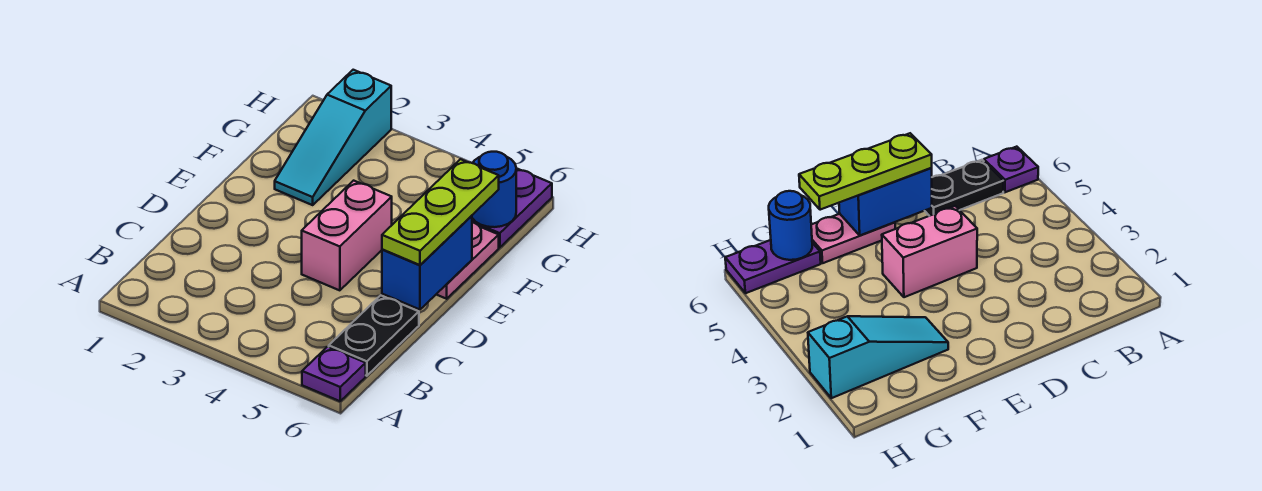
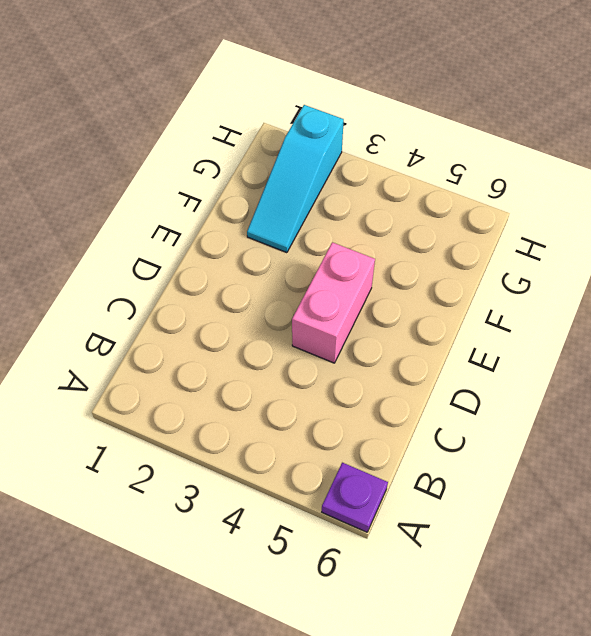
none -> black plate B6:C6 level 1
none -> pink plate E6:F6 level 1

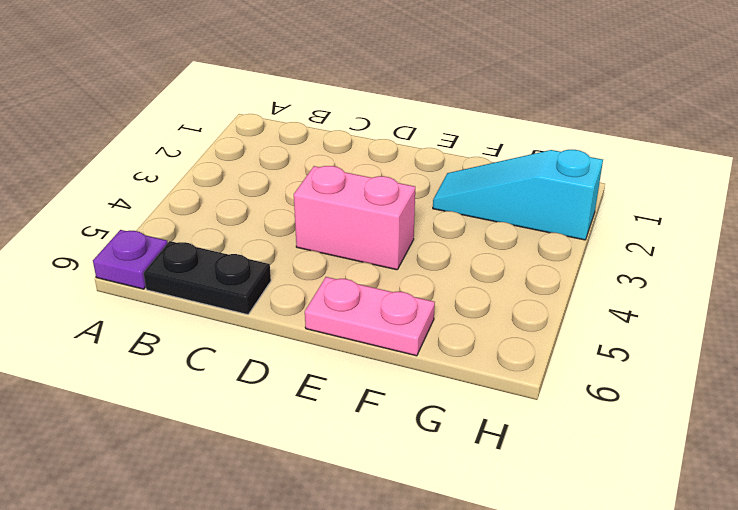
none -> purple plate G6:H6 level 1
none -> blue brick D6:E6 level 2

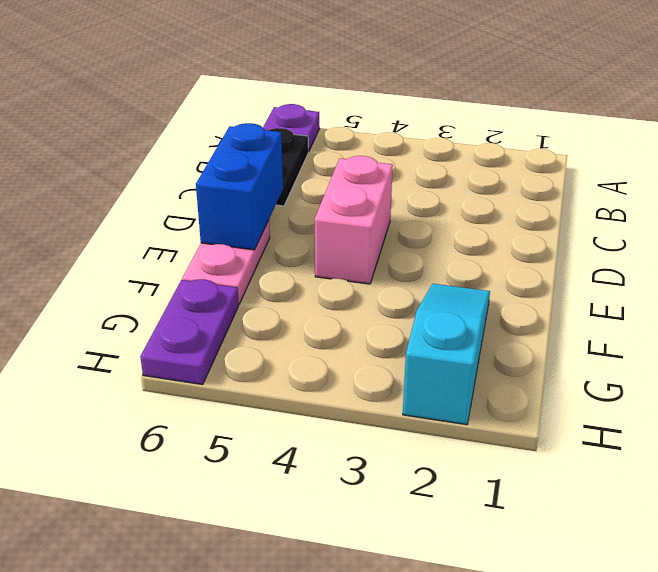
none -> blue round brick G6 level 2
none -> lime plate D6:F6 level 3

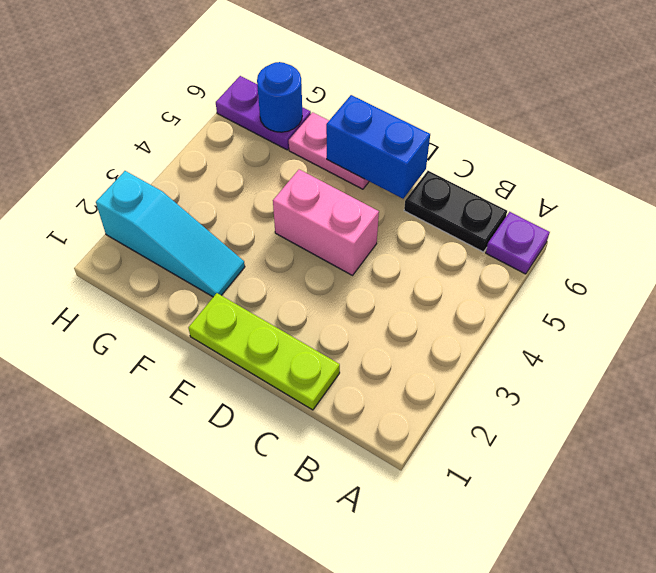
lime plate C1:E1 level 1 -> lime plate D6:F6 level 3

